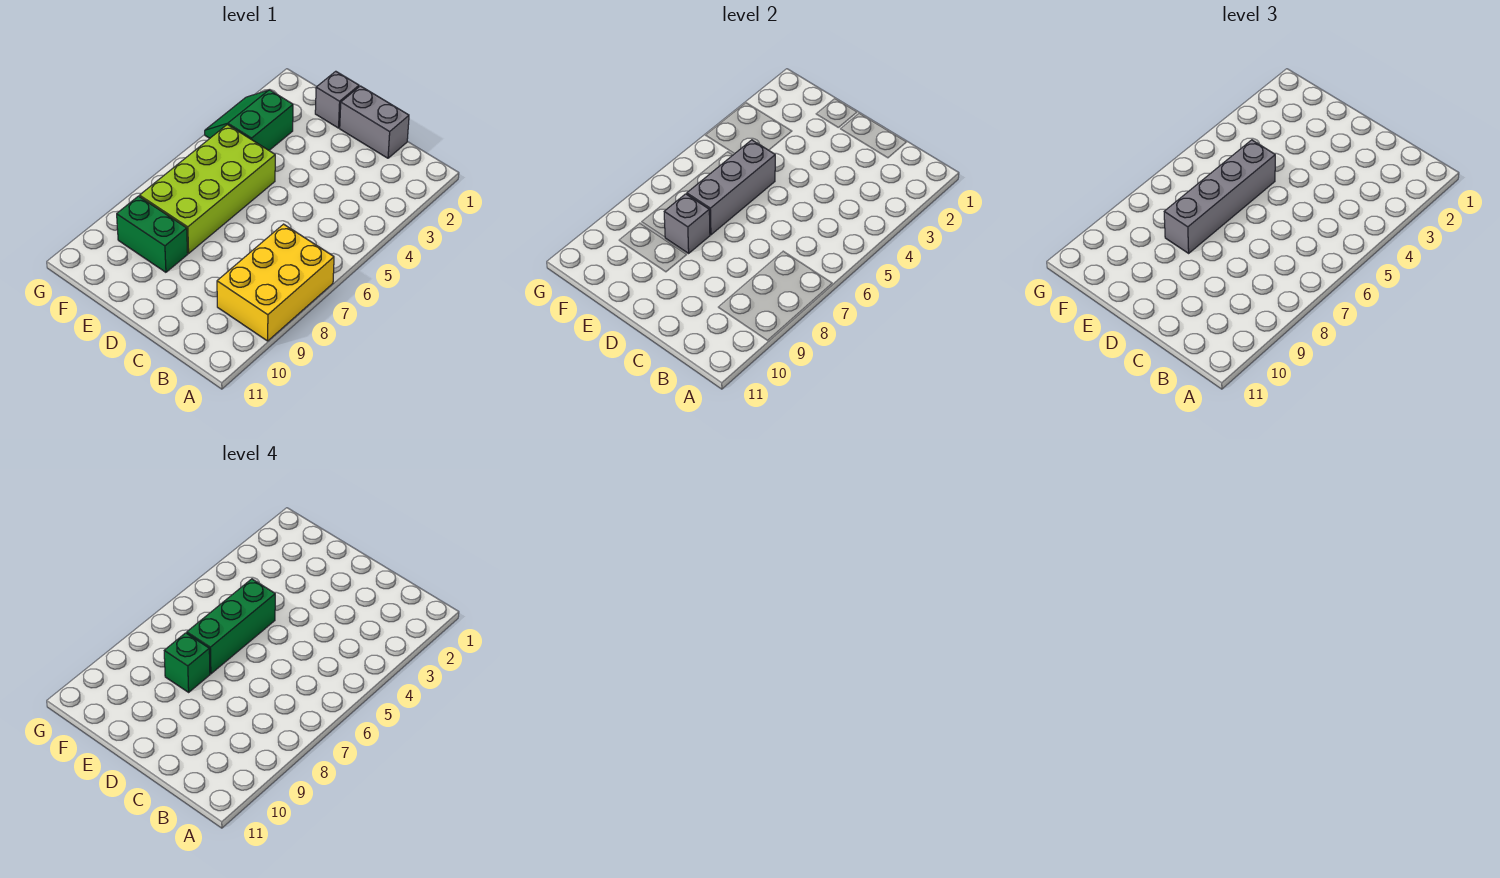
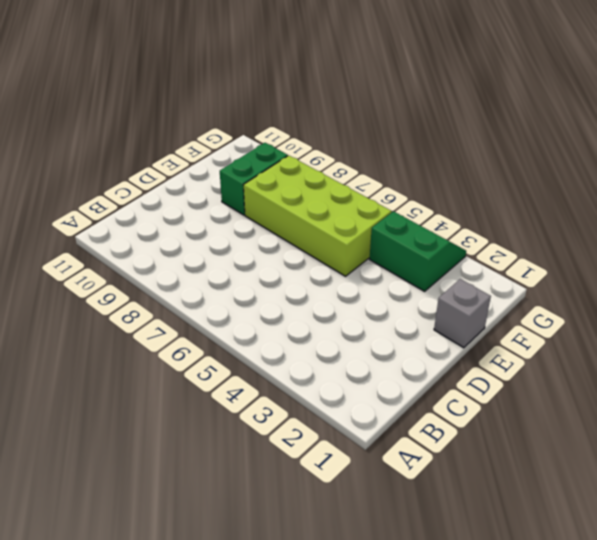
none -> yellow brick A7:B9 level 1
none -> grey brick C1:D1 level 1

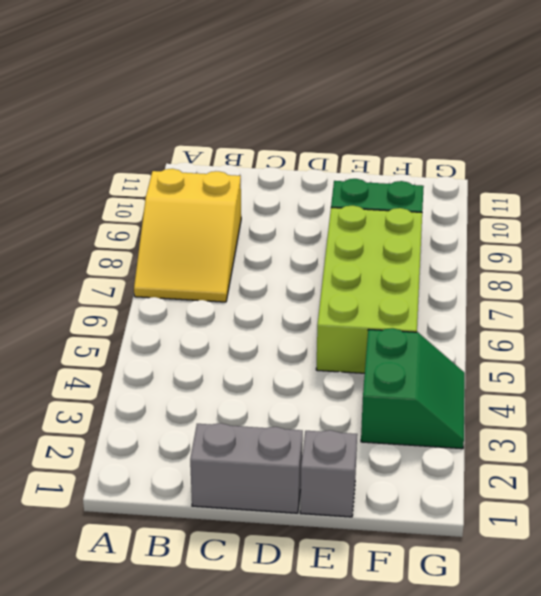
yellow slope A7:B9 level 1 top 9 -> yellow brick A7:B9 level 1
none -> grey brick E5:E7 level 2
none -> grey brick E8 level 2

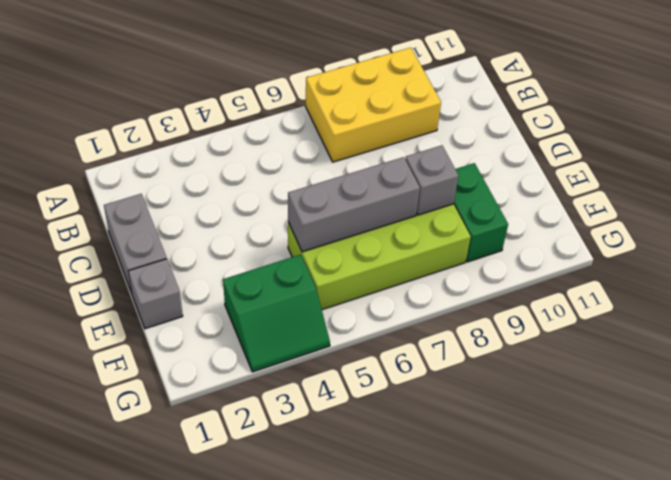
none -> grey brick E5:E8 level 3
none -> green brick E5:E7 level 4

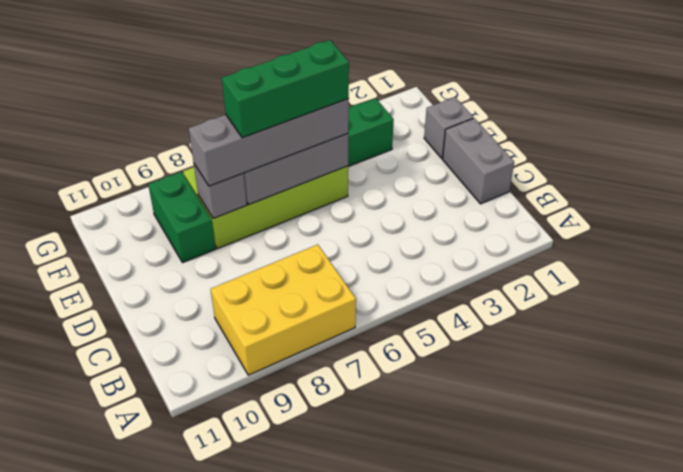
none -> green brick E8 level 4

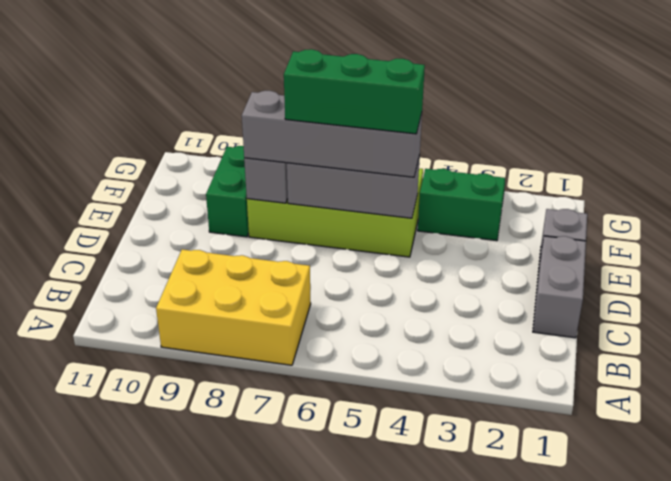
none -> green brick E8 level 4

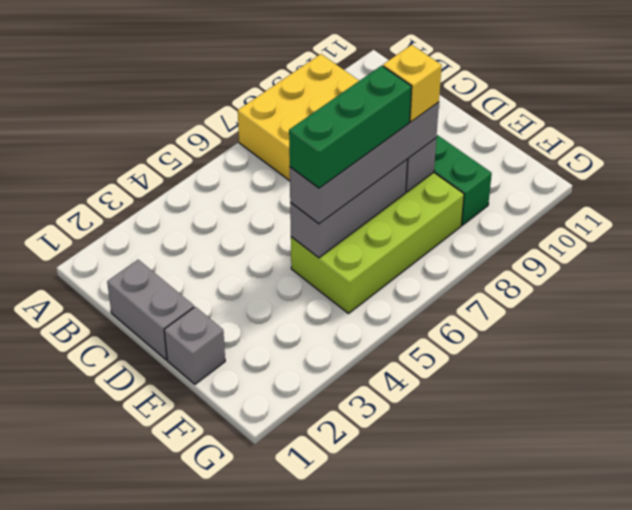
yellow brick E8 level 4 -> green brick E8 level 4
none -> green slope F3:G4 level 1 top F

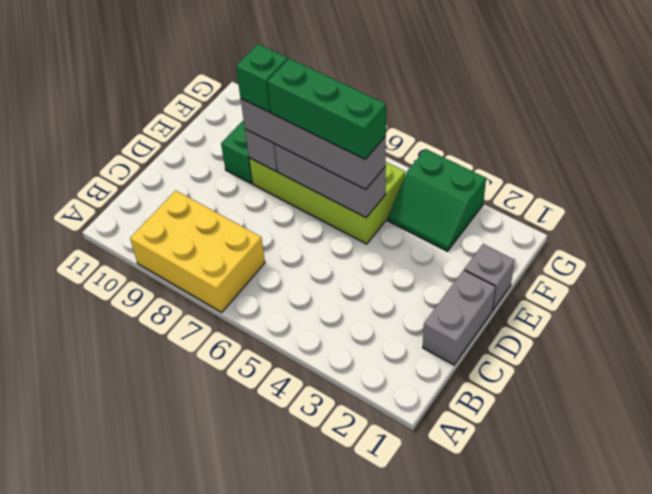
green slope F3:G4 level 1 top G -> green slope F3:G4 level 1 top F

